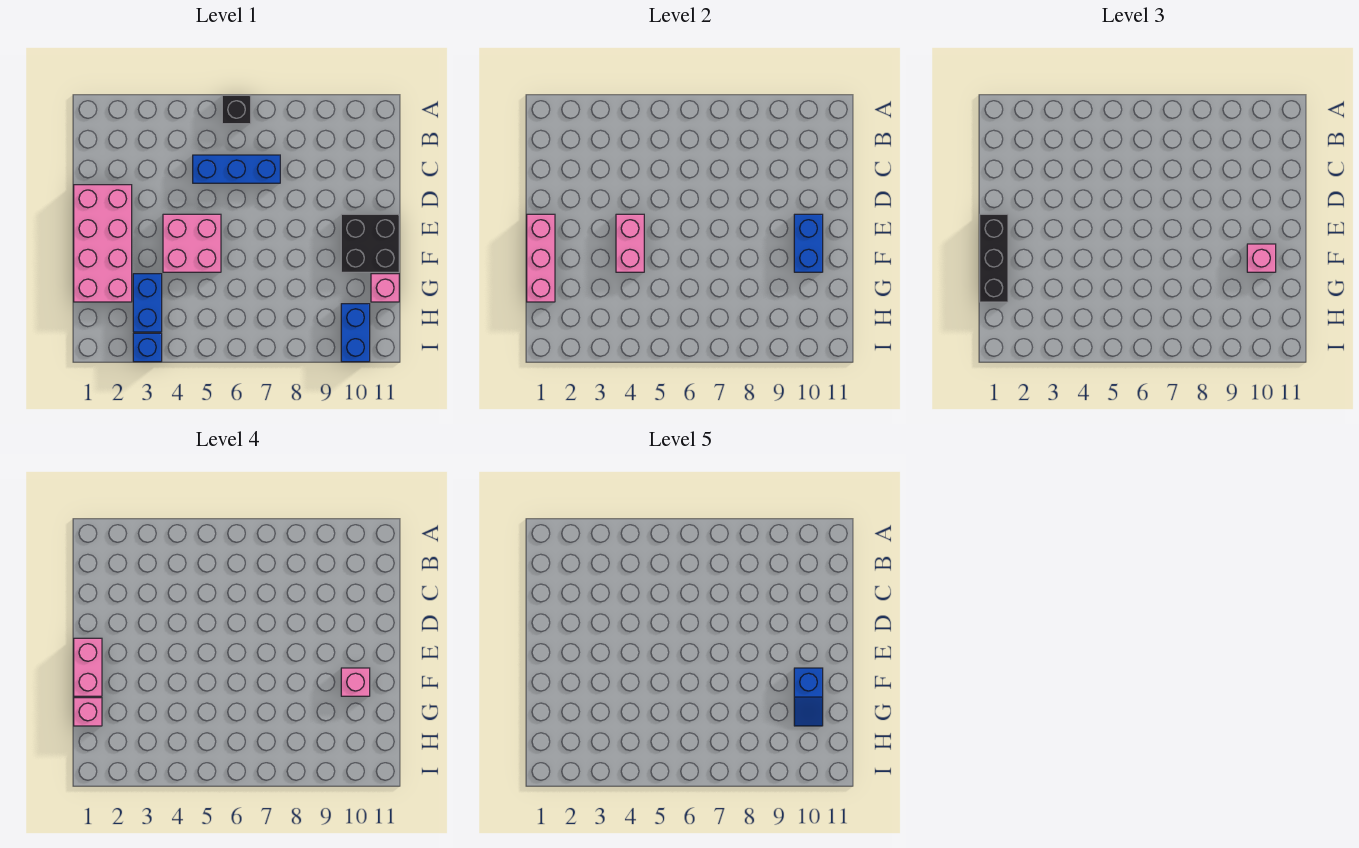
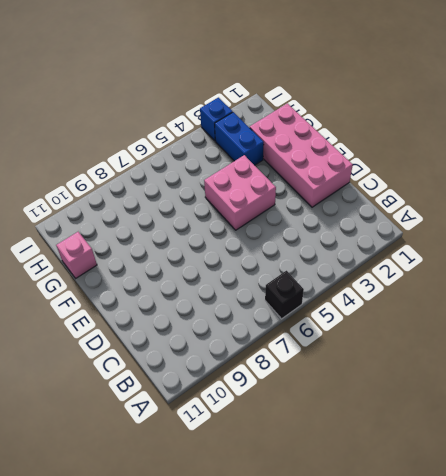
none -> blue brick C5:C7 level 1
none -> black brick E10:F11 level 1
none -> blue brick H10:I10 level 1

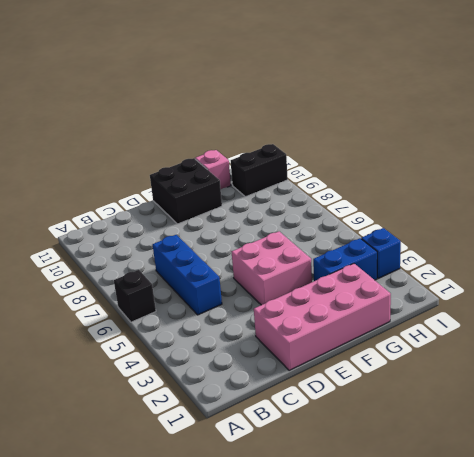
black brick H10:I10 level 1 -> blue brick H10:I10 level 1
none -> pink brick E1:G1 level 2
none -> pink brick E4:F4 level 2
none -> blue brick E10:F10 level 2

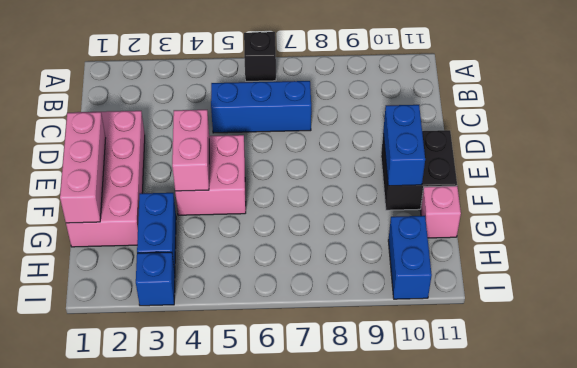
none -> black brick E1:G1 level 3
none -> pink brick F10 level 3
none -> pink brick E1:F1 level 4

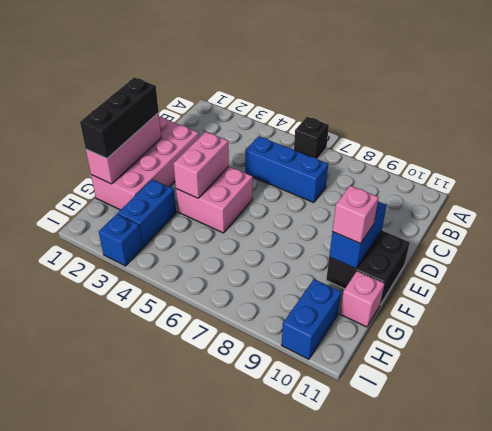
none -> pink brick E1:F1 level 4
none -> pink brick F10 level 4
none -> pink brick G1 level 4

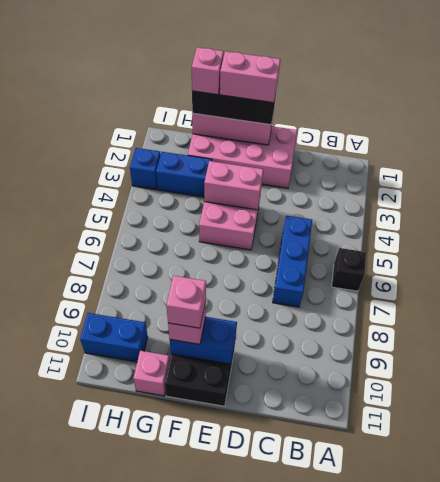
none -> blue slope F10:G10 level 5 top F

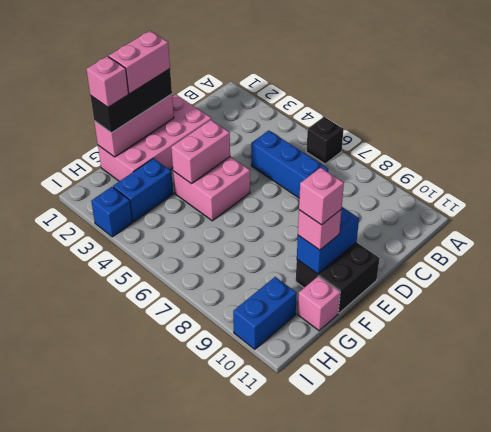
none -> blue slope F10:G10 level 5 top F

